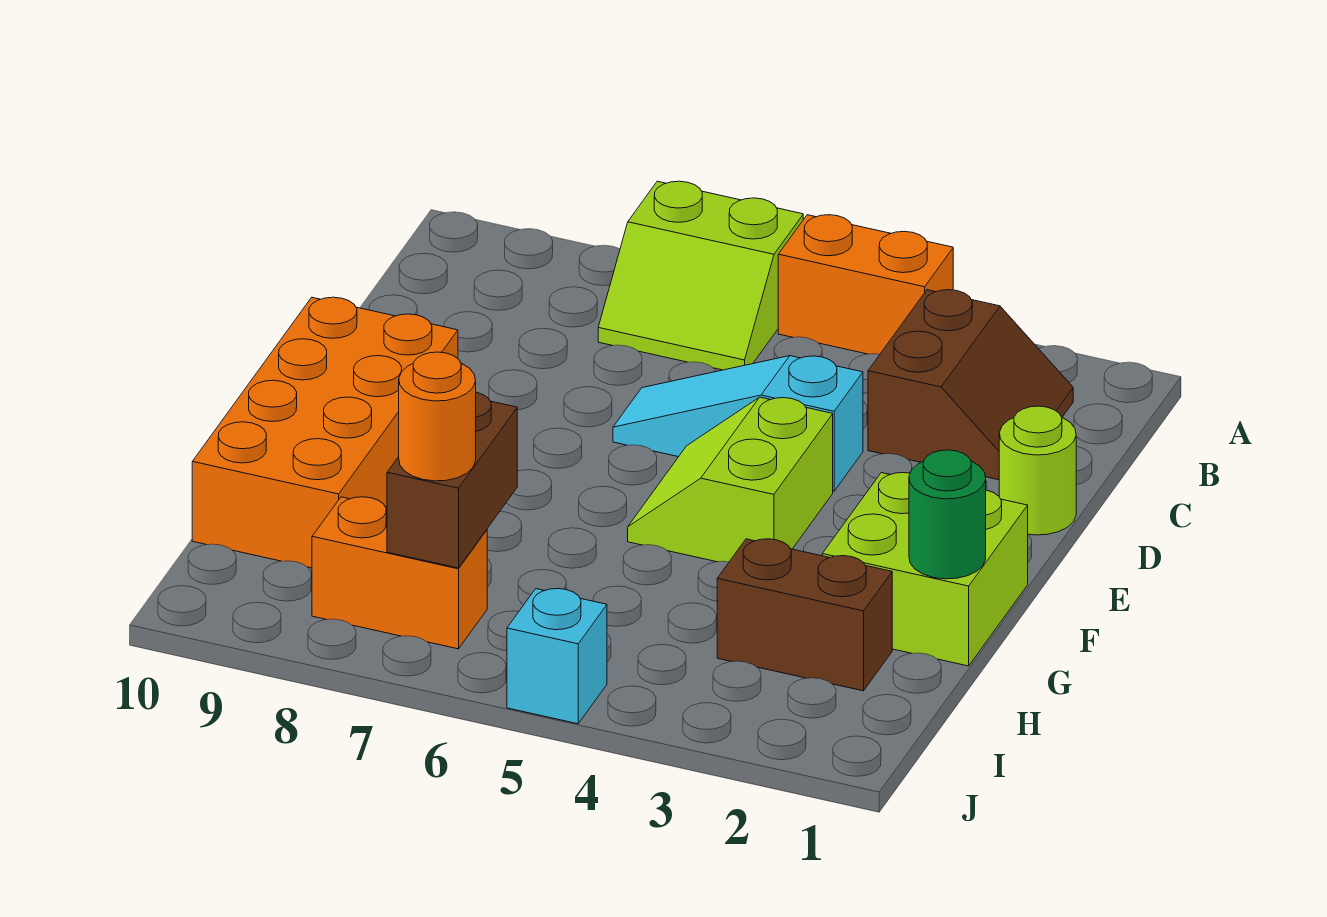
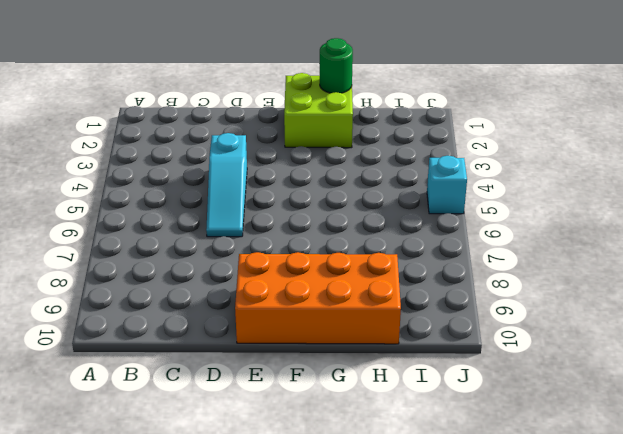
none -> orange brick A4:A5 level 1
none -> lime slope A6:B7 level 1 top A
none -> brown slope B2:C3 level 1 top 3

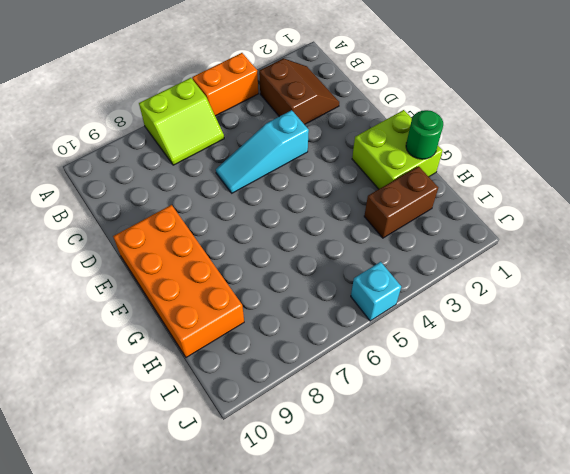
none -> lime round brick D1 level 1
none -> lime slope E4:F5 level 1 top 4
none -> orange brick I7:I8 level 1

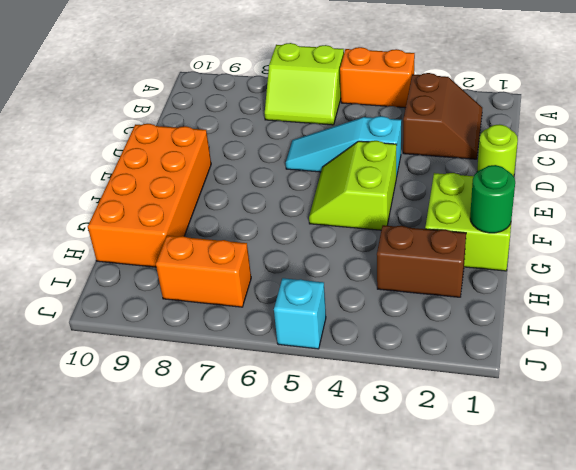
none -> brown brick H7:I7 level 2
none -> orange round brick I7 level 3

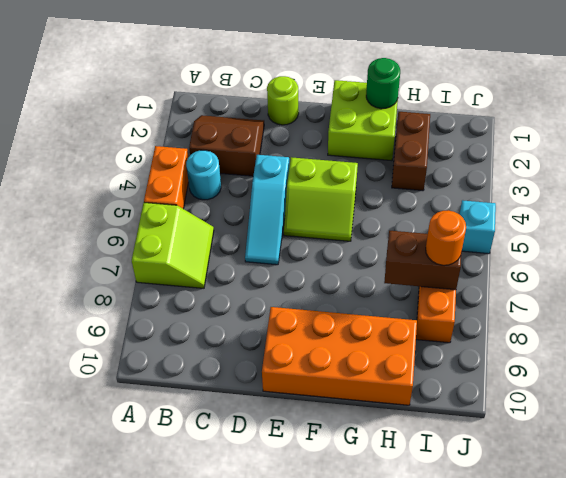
cyan round brick B4 level 1 -> none

